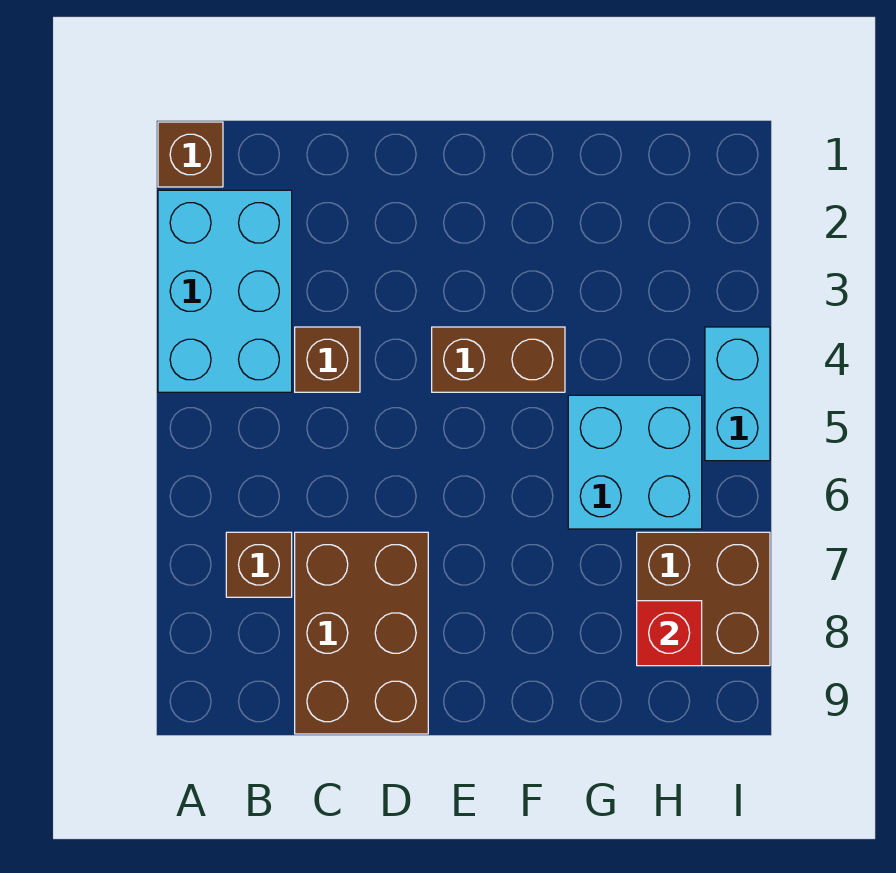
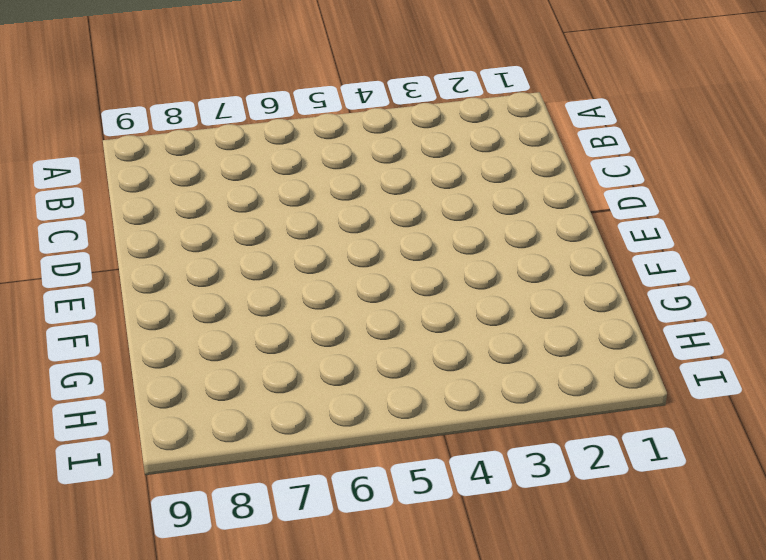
none -> brown brick A1 level 1
none -> cyan brick A2:B4 level 1

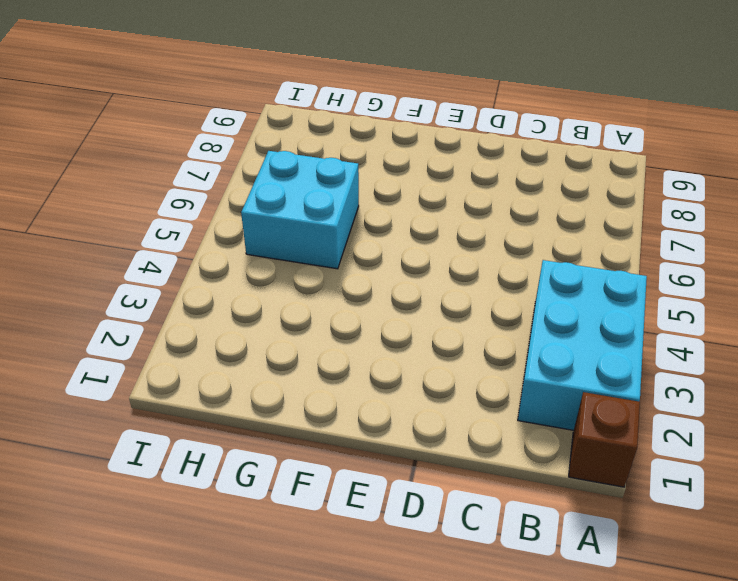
none -> brown brick B7 level 1
none -> brown brick C4 level 1

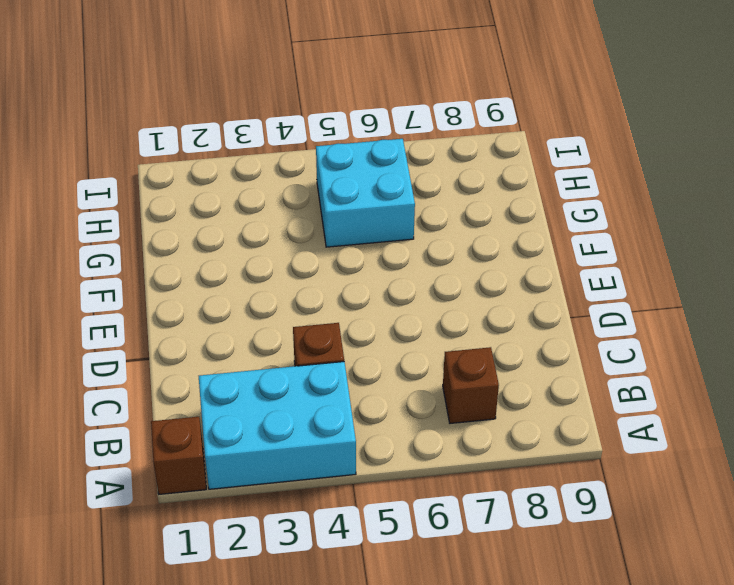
none -> brown brick C7:D9 level 1
none -> brown brick E4:F4 level 1

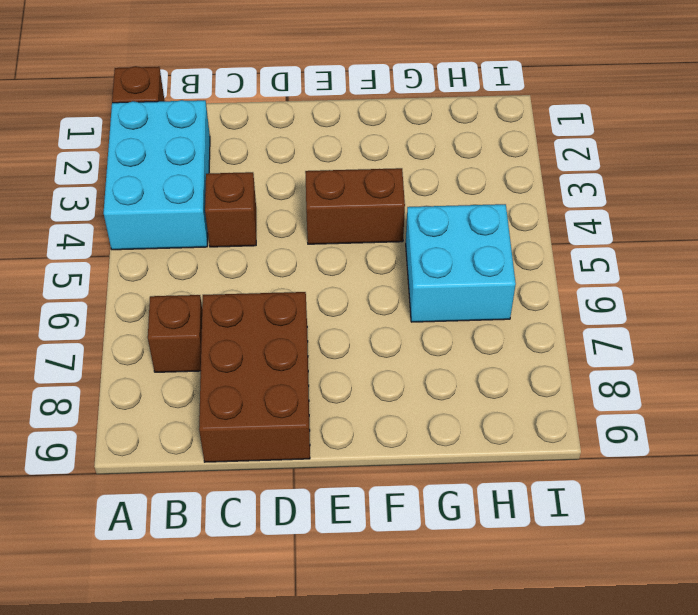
none -> brown brick H7:I8 level 1
none -> cyan brick I4:I5 level 1

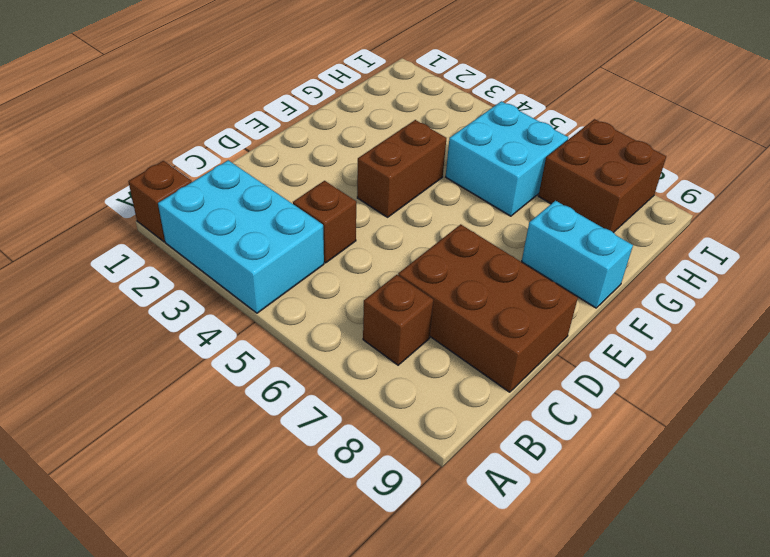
cyan brick F8:F9 level 1 -> cyan brick I4:I5 level 1
none -> red brick H8 level 2

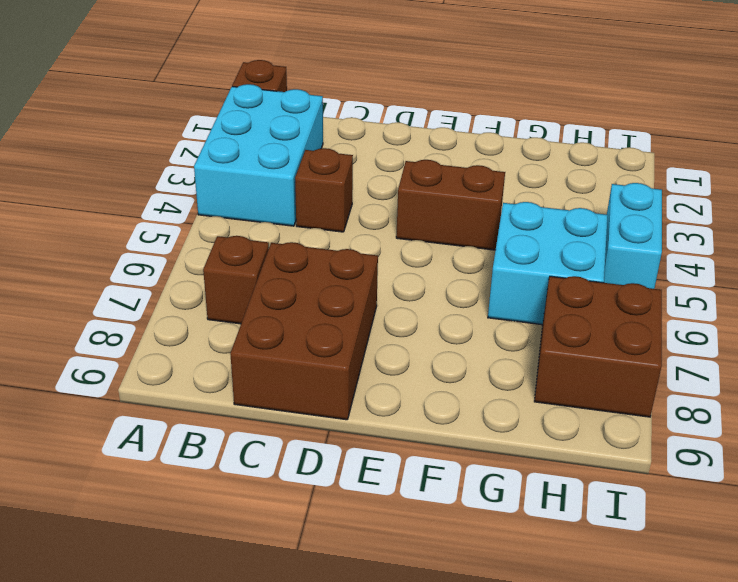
none -> red brick H8 level 2

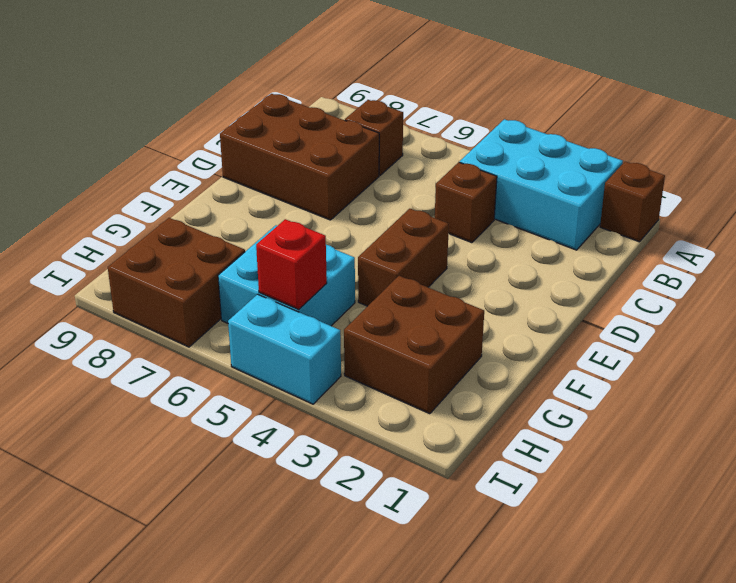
brown brick G2:H3 level 1 -> none
red brick H5 level 2 -> red brick H8 level 2

